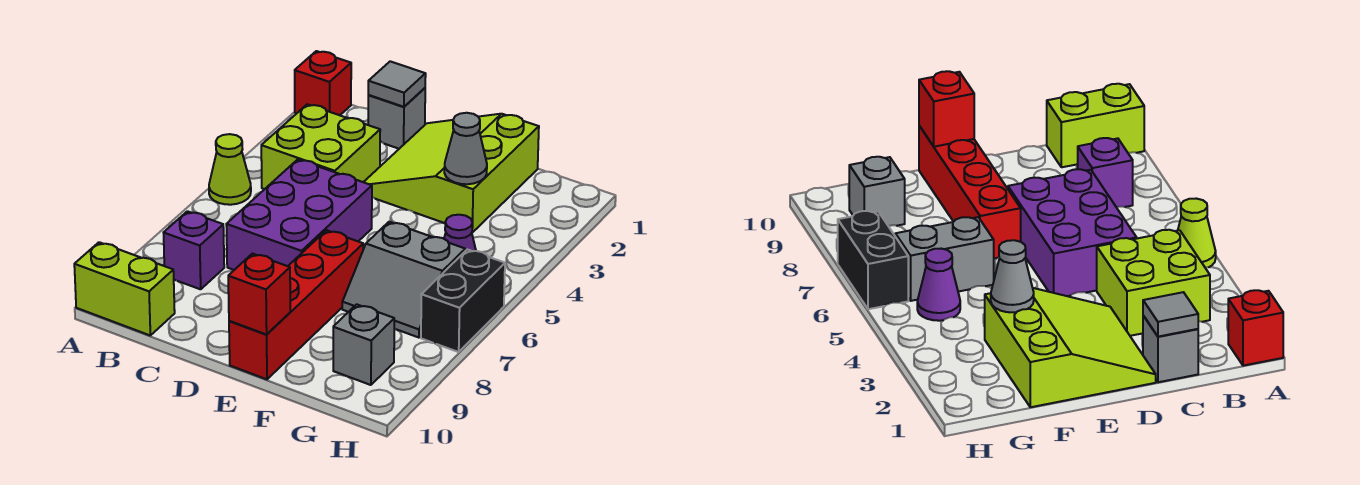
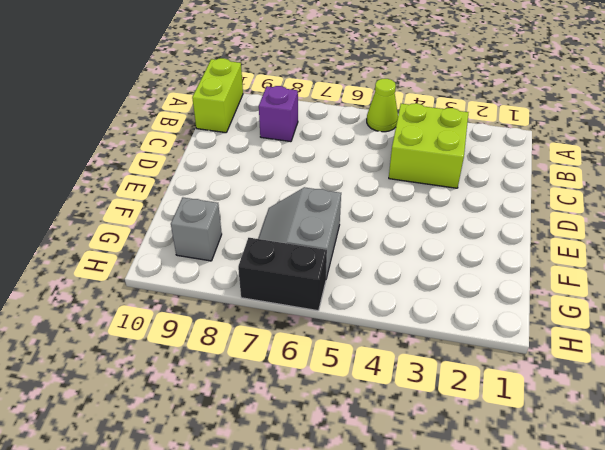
none -> red brick A1 level 1
none -> grey brick C1 level 1
none -> purple brick C5:D7 level 1

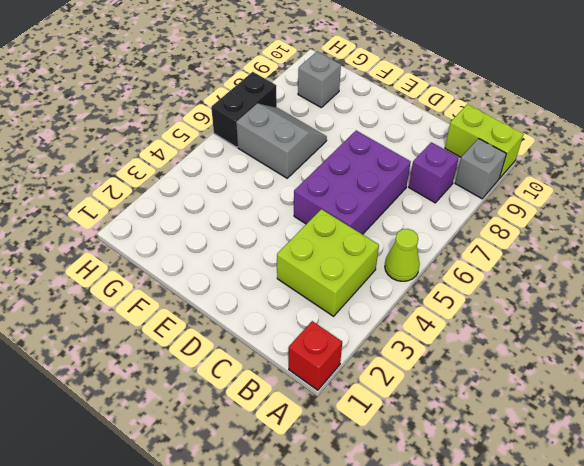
grey brick A9 level 1 -> grey brick C1 level 1
none -> lime slope D1:F3 level 1 top F
none -> red brick E7:E10 level 1
none -> purple cone G5 level 1

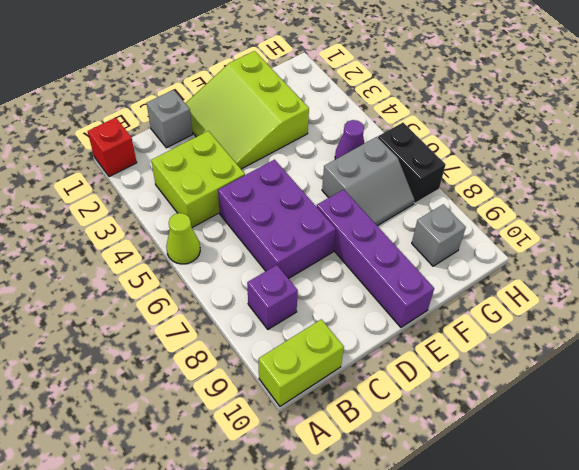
purple brick E7:E10 level 1 -> red brick E7:E10 level 1
none -> grey tile C1 level 2
none -> red brick E10 level 2
none -> grey cone F3 level 2

